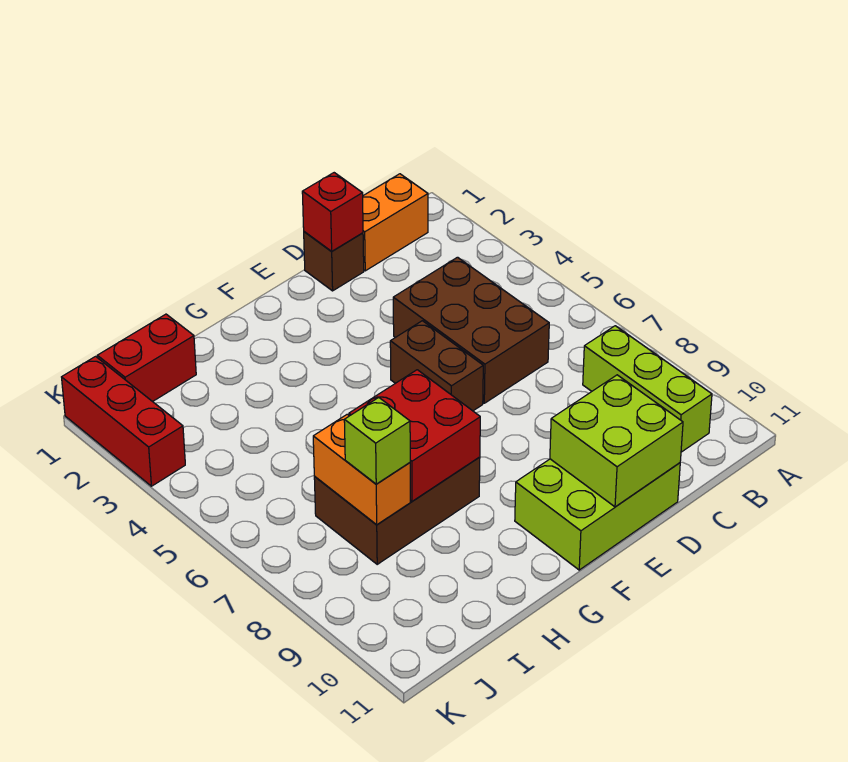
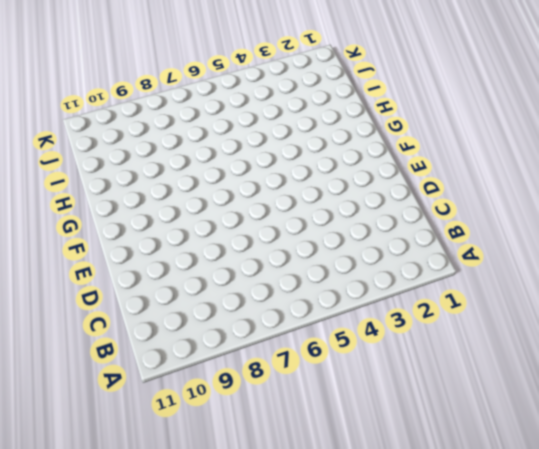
none -> orange brick B1:C1 level 1
none -> lime brick B8:B10 level 1
none -> brown brick C4:D6 level 1

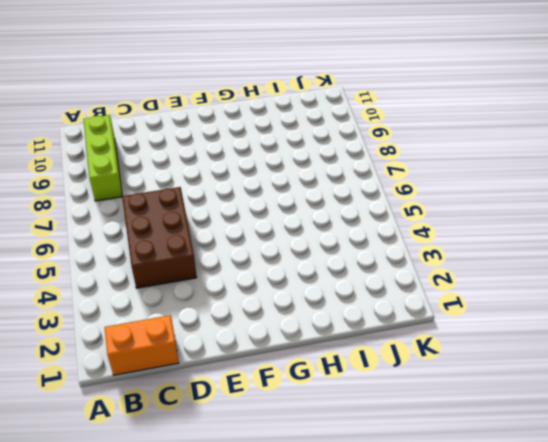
none -> brown brick D1 level 1
none -> lime brick D10:F11 level 1
none -> brown brick E5:E6 level 1

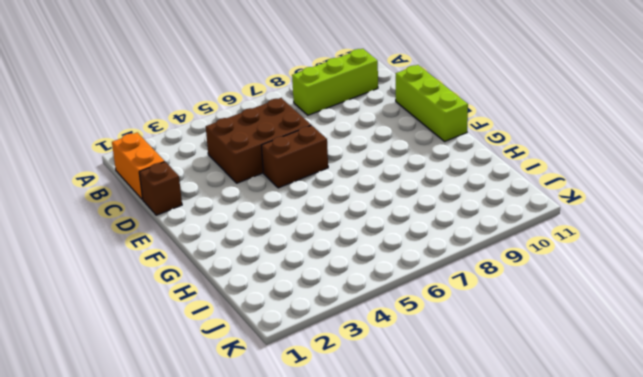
lime brick D11:F11 level 1 -> lime brick D10:F11 level 1
none -> brown brick G7:I8 level 1
none -> red brick I1:J1 level 1
none -> red brick K1:K3 level 1

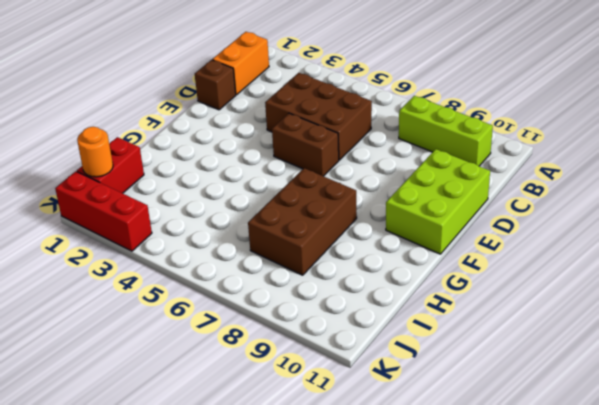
orange round brick J1 level 2 -> none
none -> red brick D1 level 2
none -> lime brick D10:E11 level 2
none -> red brick G7:H8 level 2

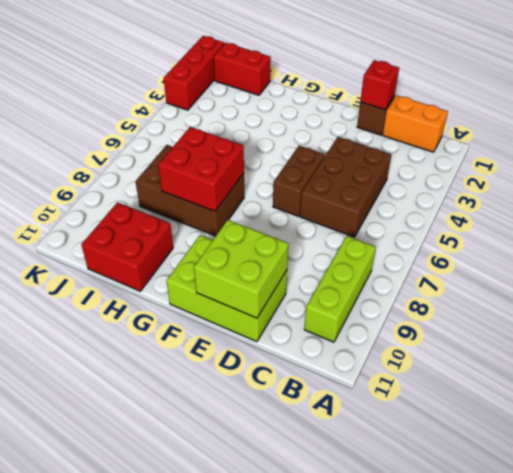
red brick H10:I11 level 1 -> none
none -> orange brick I7:I8 level 2
none -> lime brick I8 level 3

